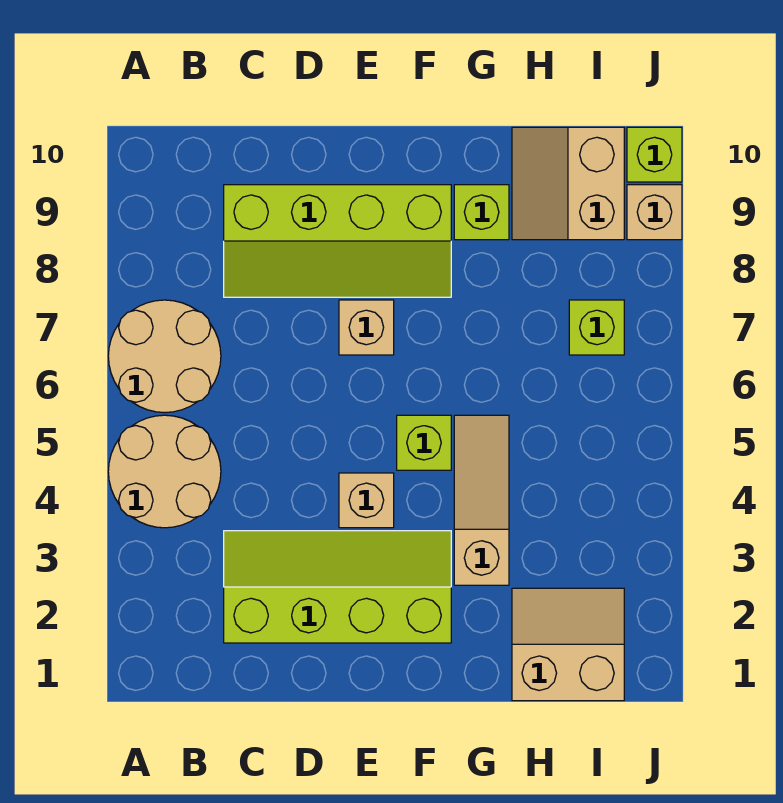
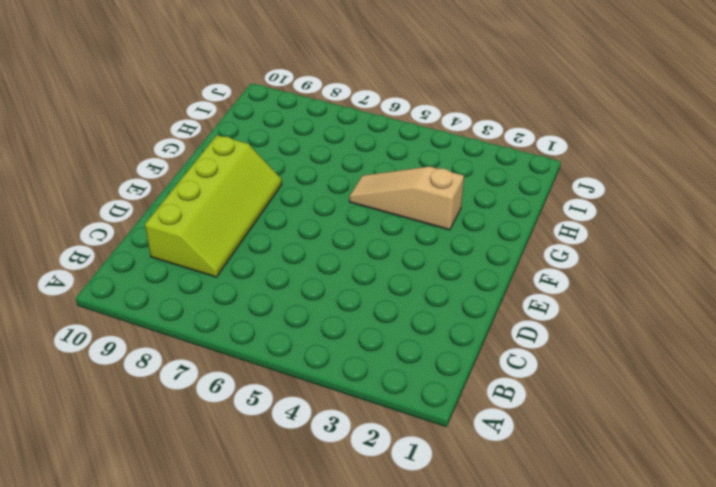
none -> tan round brick A4:B5 level 1
none -> tan round brick A6:B7 level 1
none -> lime slope C2:F3 level 1 top 2

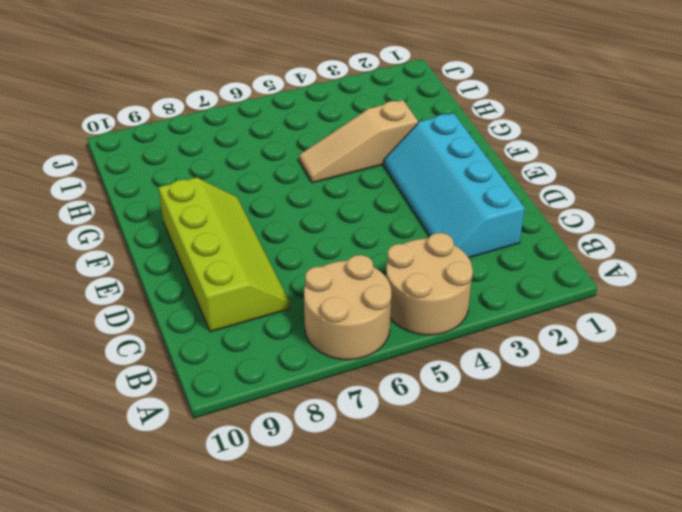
cyan slope C2:F3 level 1 top 2 -> lime slope C2:F3 level 1 top 2
none -> tan brick E4 level 1
none -> tan brick E7 level 1
none -> lime brick F5 level 1

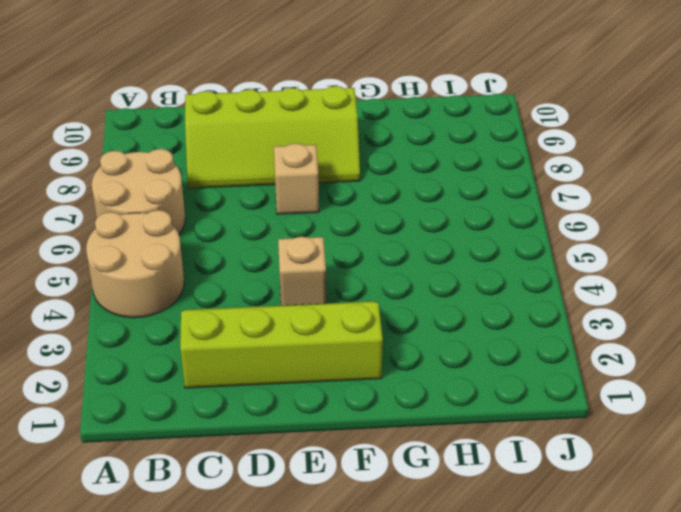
none -> lime brick F5 level 1
none -> tan slope G3:G5 level 1 top 3
none -> lime brick G9 level 1

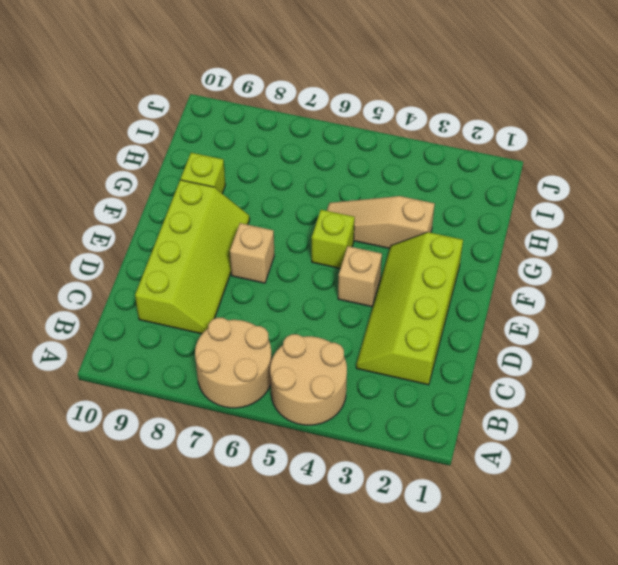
none -> tan slope H1:I2 level 1 top 1
none -> tan slope H9:I10 level 1 top I
none -> lime brick I7 level 1

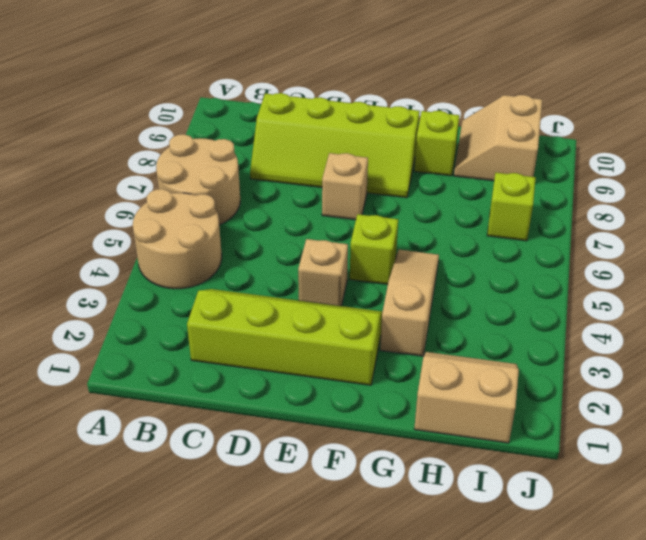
none -> tan brick J9 level 1
none -> lime brick J10 level 1

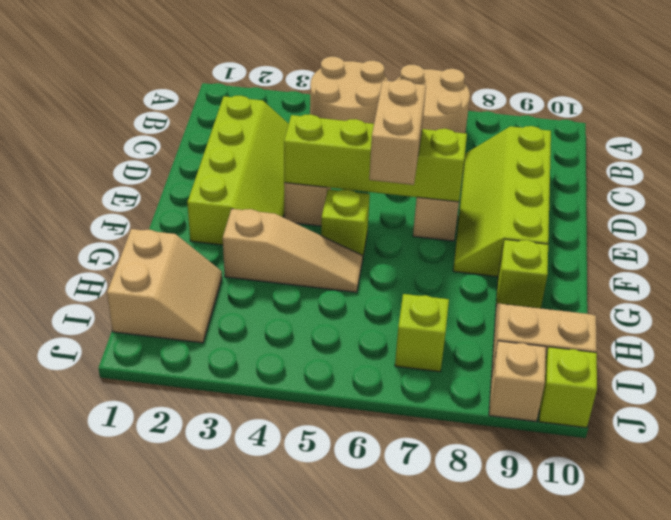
lime brick E4:E7 level 2 -> none
tan brick E6:F6 level 3 -> none

